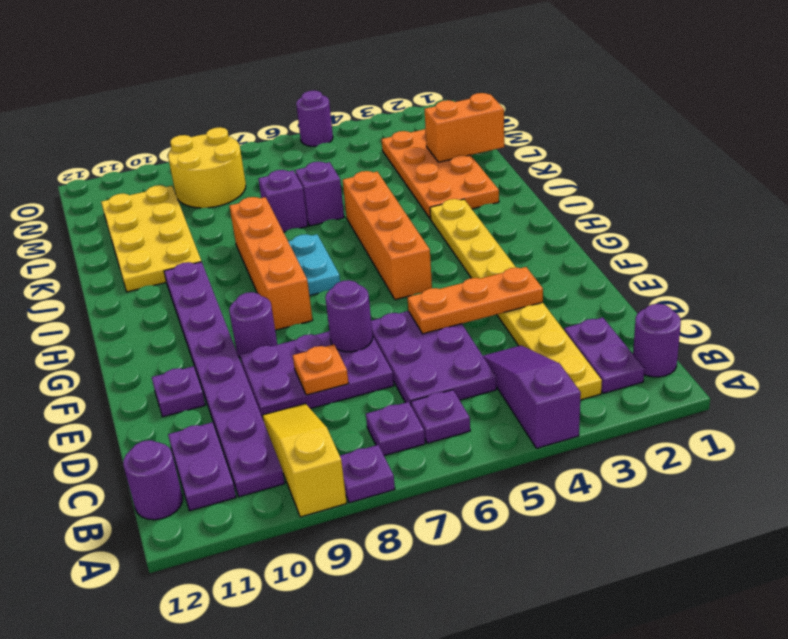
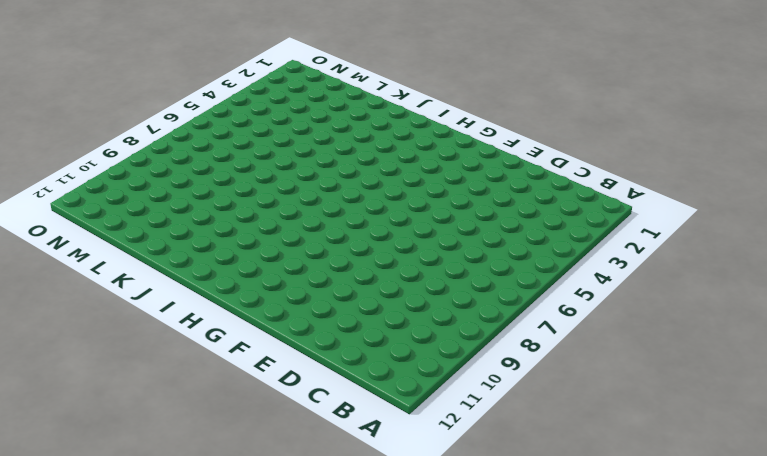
none -> purple slope A4:C4 level 1 top A
none -> purple plate A8 level 1
none -> yellow slope A9:C9 level 1 top A

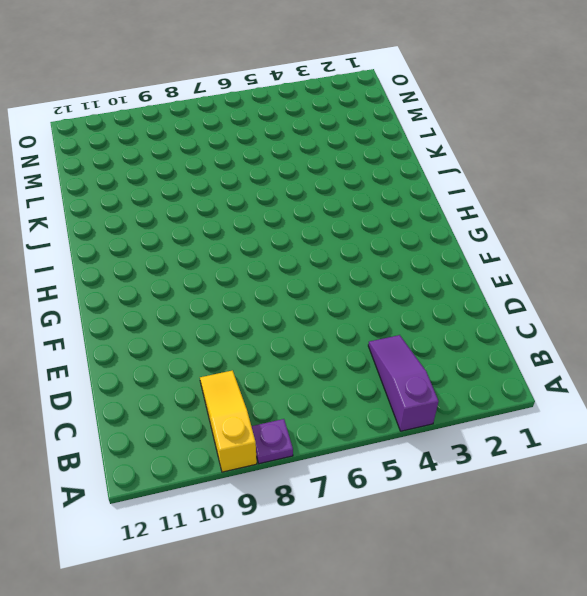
none -> purple round brick B1 level 1
none -> purple plate B2:C2 level 1
none -> yellow plate B3:I3 level 1

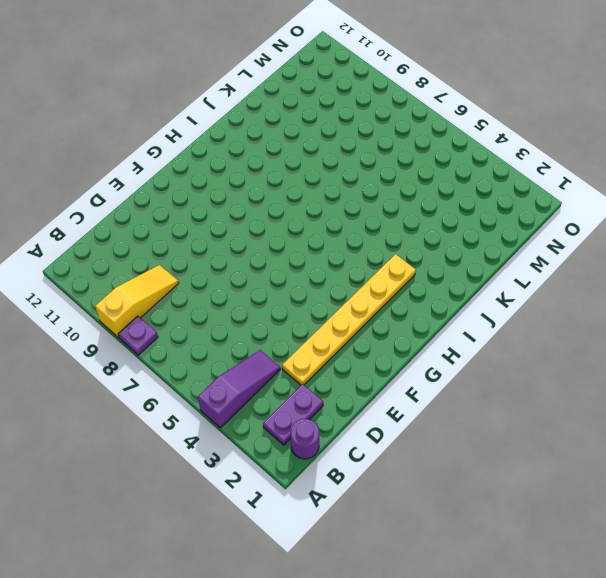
yellow plate D3:I3 level 1 -> yellow plate B3:I3 level 1
none -> purple plate B6 level 1
none -> purple plate B7 level 1
none -> purple plate B10:I10 level 1

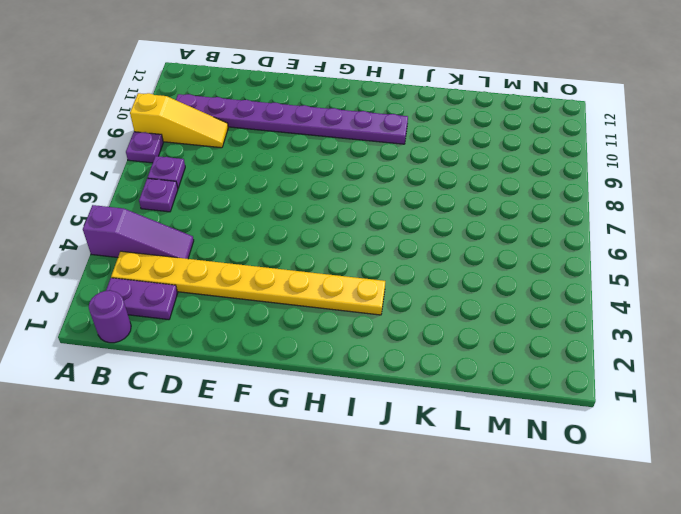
none -> purple plate B11:C11 level 1
none -> purple round brick B12 level 1
none -> purple plate C5:E6 level 1

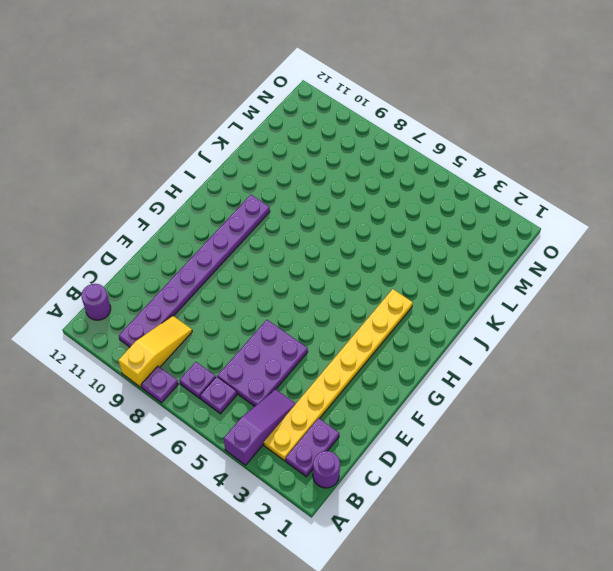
none -> purple plate B11:C11 level 1
none -> purple plate D7:E9 level 1
none -> purple plate E11 level 1

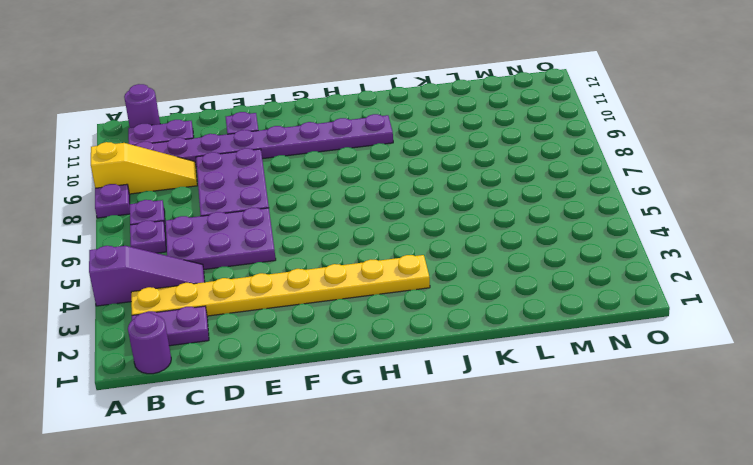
none -> purple round brick F9 level 1
none -> orange brick G5:J5 level 1
none -> orange brick G8:J8 level 1

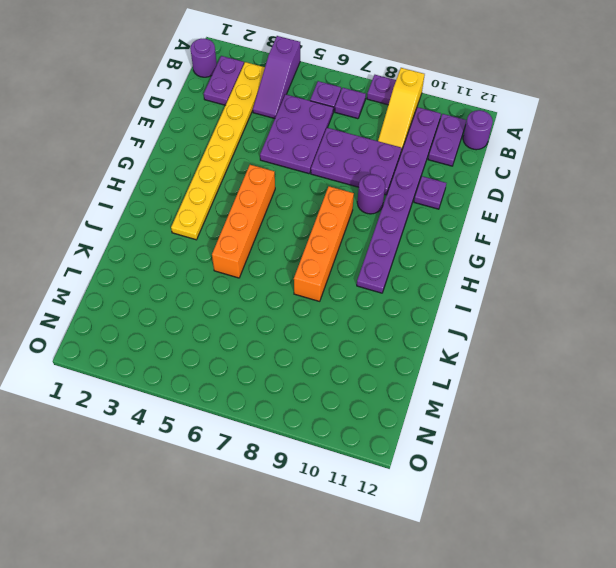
none -> cyan plate H7:I7 level 1
none -> orange plate J2:M3 level 1
none -> yellow plate J10:M11 level 1

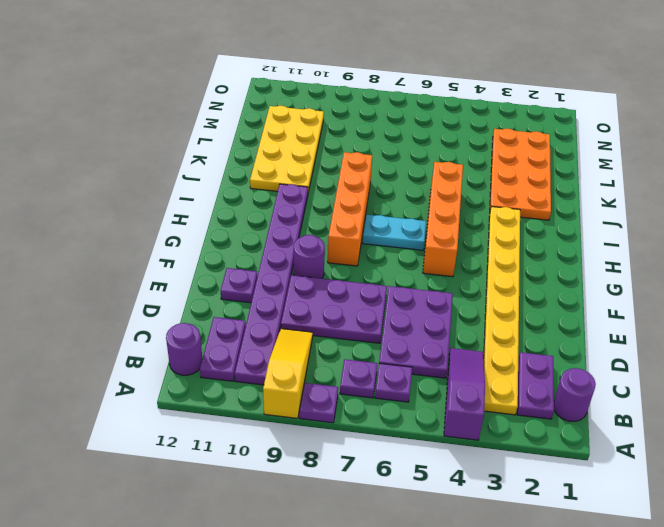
cyan plate H6:H7 level 1 -> cyan plate H7:I7 level 1
none -> purple brick K6 level 1
none -> purple brick K7 level 1
none -> yellow round brick M8:N9 level 1

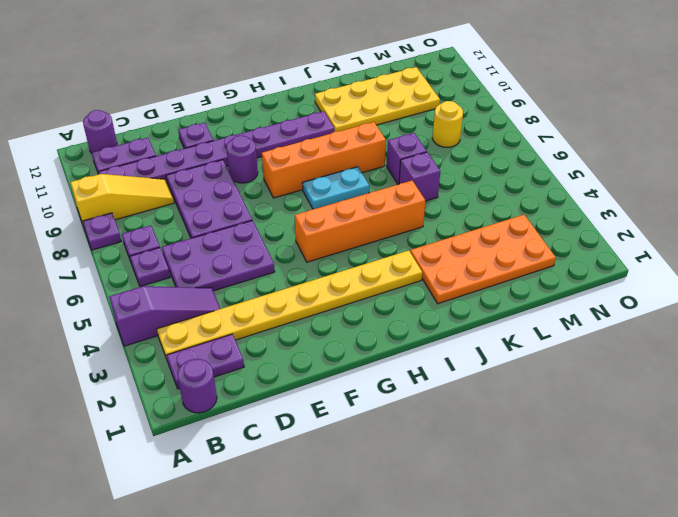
yellow round brick M8 level 1 -> yellow round brick M8:N9 level 1
none -> purple round brick O5 level 1
none -> orange plate D8 level 2
none -> orange plate E3:E5 level 2

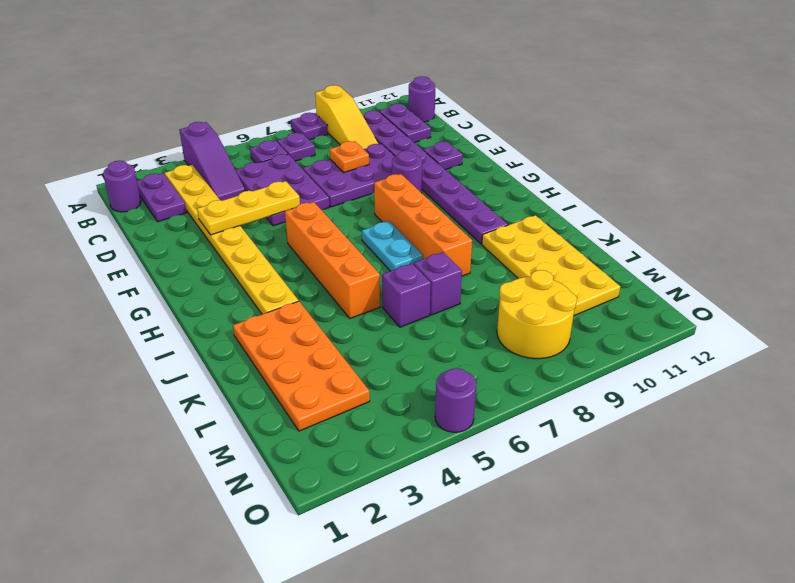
yellow plate E3:E5 level 2 -> orange plate E3:E5 level 2
none -> purple round brick E7 level 2
none -> orange brick L1:L2 level 2

